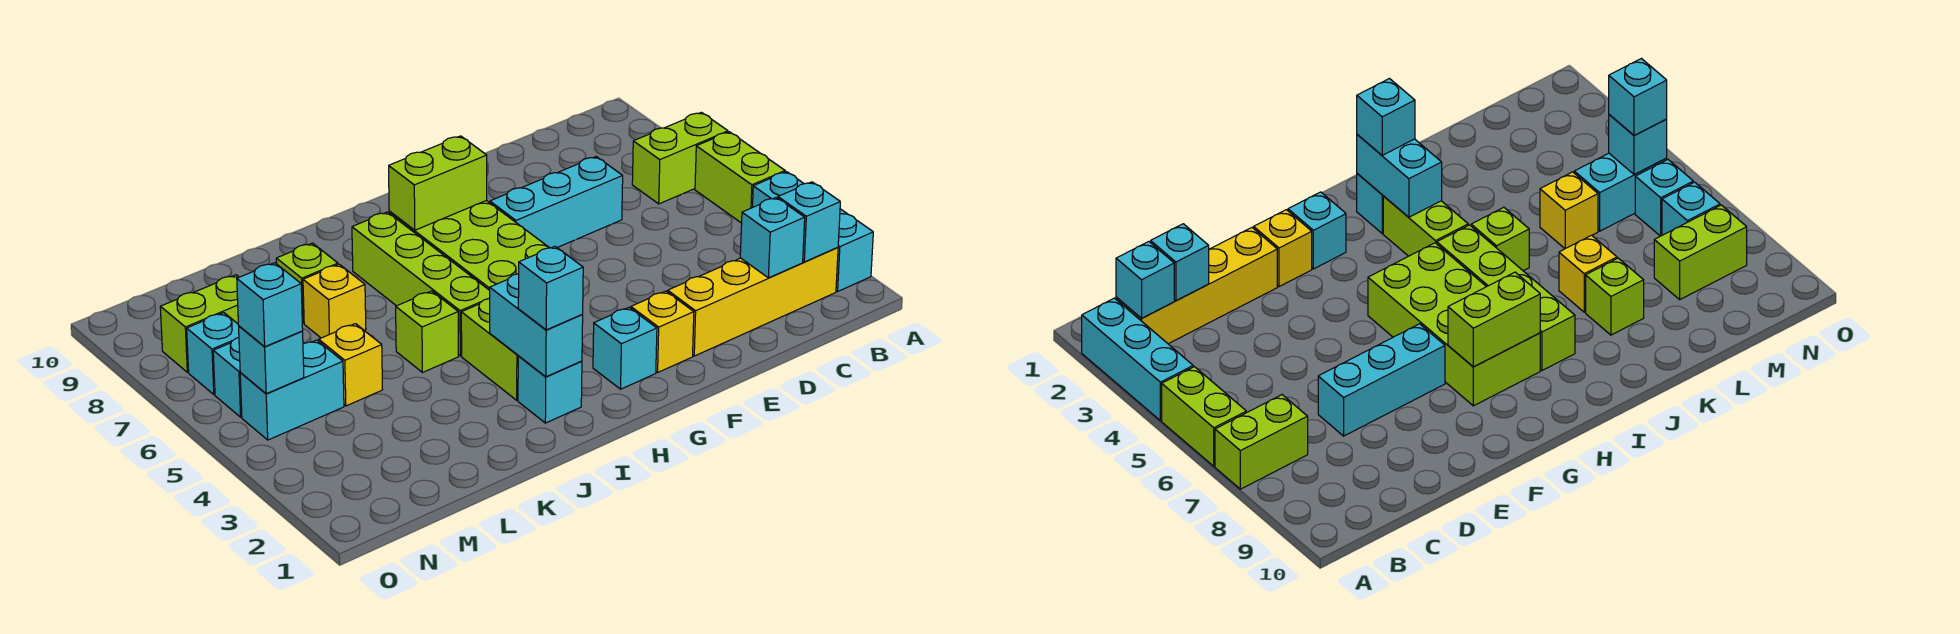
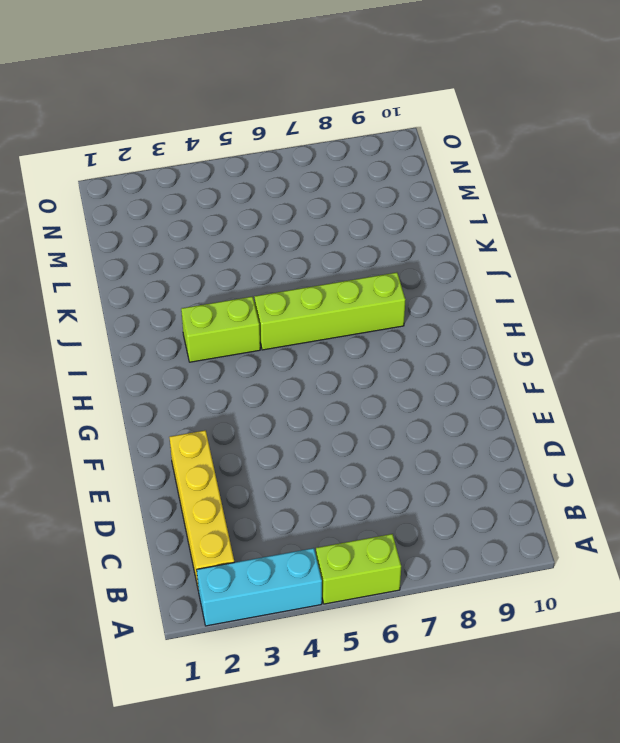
none -> lime brick A7:B7 level 1
none -> cyan brick D7:F7 level 1
none -> yellow brick F2 level 1

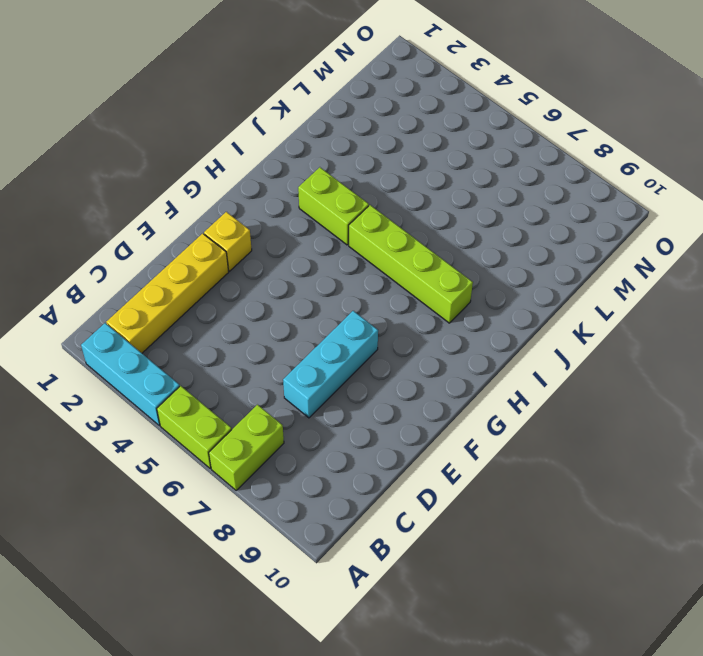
none -> cyan brick G2 level 1
none -> lime brick G5:H8 level 1
none -> cyan brick I2 level 1

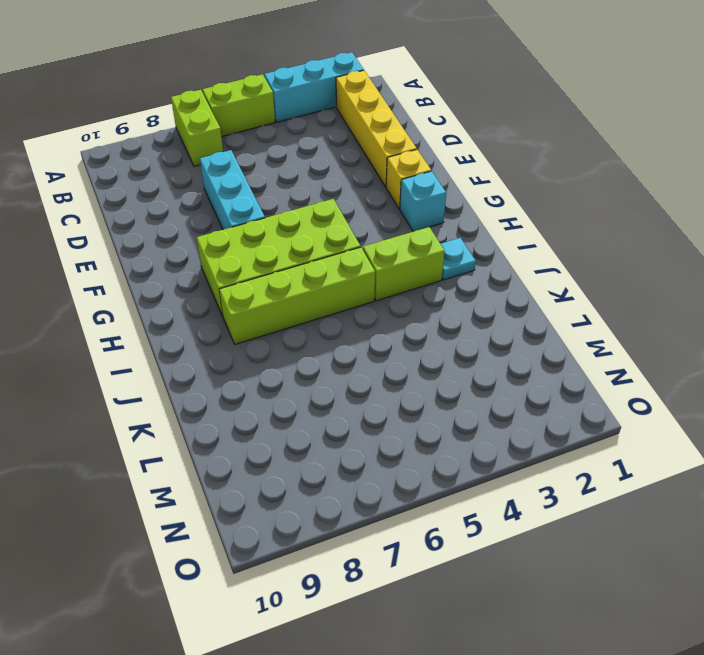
cyan plate I2 level 1 -> cyan brick I2 level 1
none -> lime brick J5 level 1
none -> yellow brick K7 level 1
none -> lime brick K8 level 1

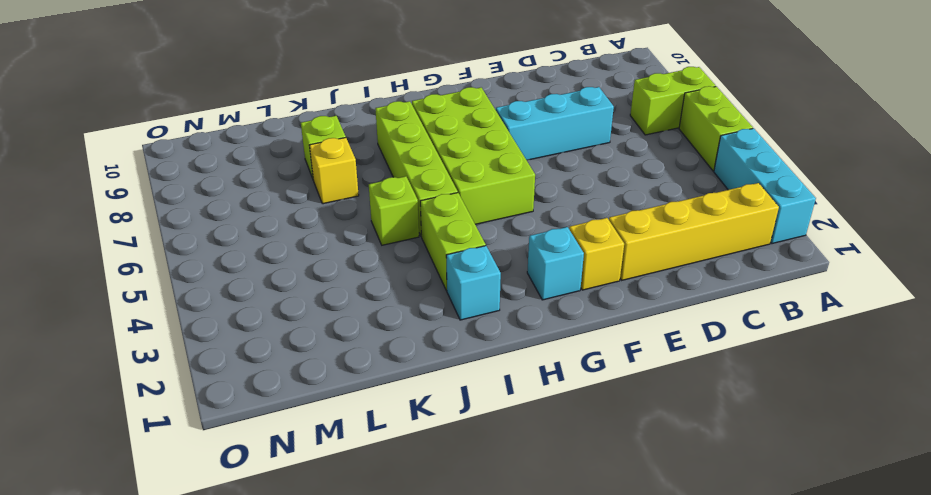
none -> yellow brick L5 level 1
none -> cyan brick M5:N5 level 1
none -> lime brick M8:N8 level 1

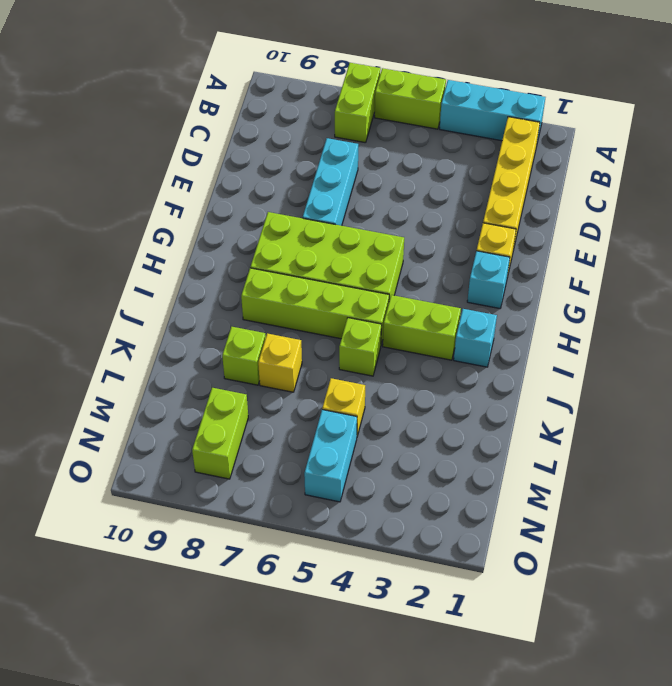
none -> cyan brick N6 level 1
none -> cyan brick N7 level 1
none -> cyan brick B2 level 2

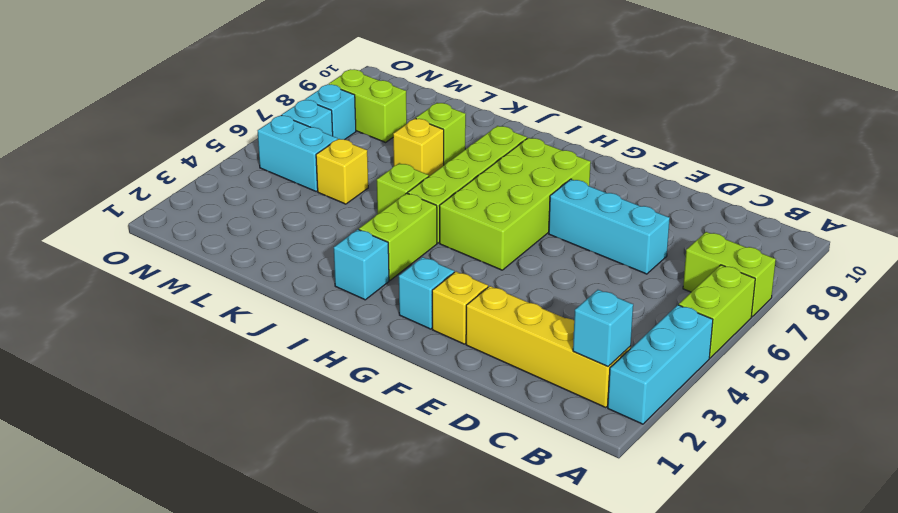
none -> cyan brick C2 level 2
none -> lime brick G8:H8 level 2
none -> cyan brick I2:I3 level 2

